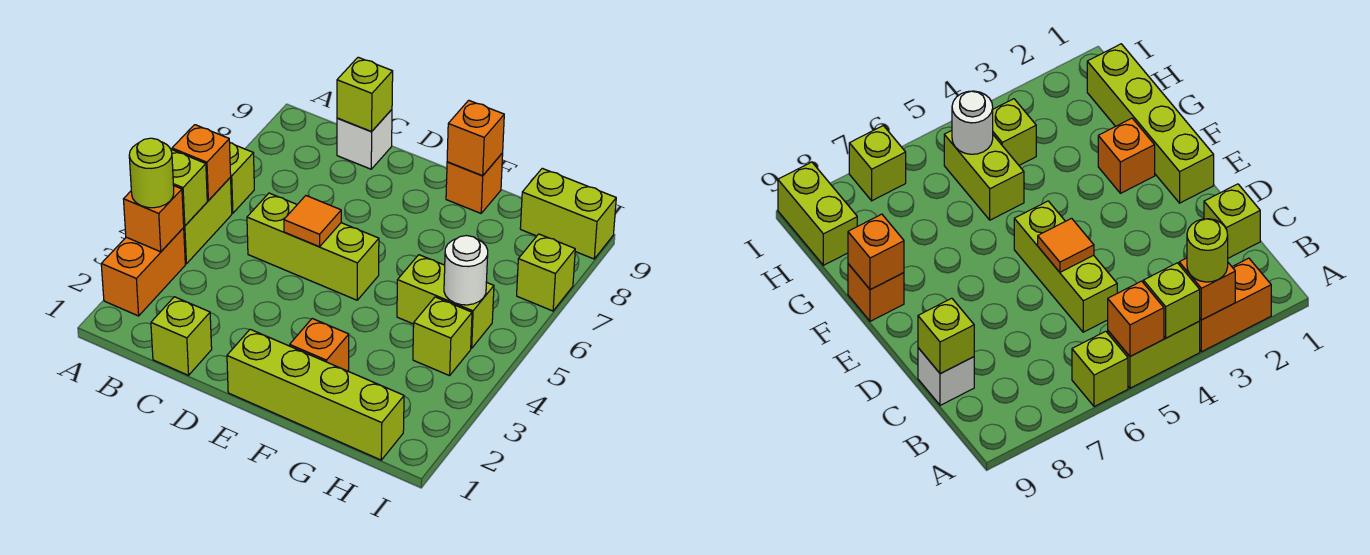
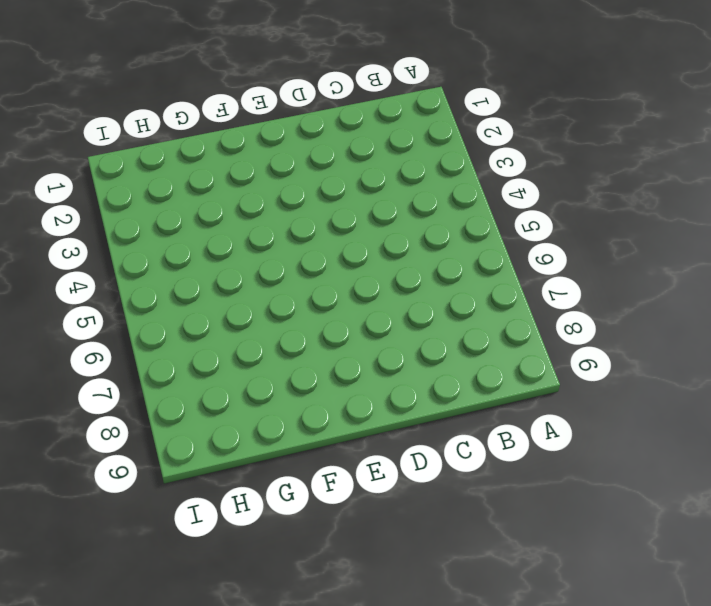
none -> orange brick A2:A3 level 1
none -> lime brick A4:A5 level 1
none -> lime brick A6 level 1

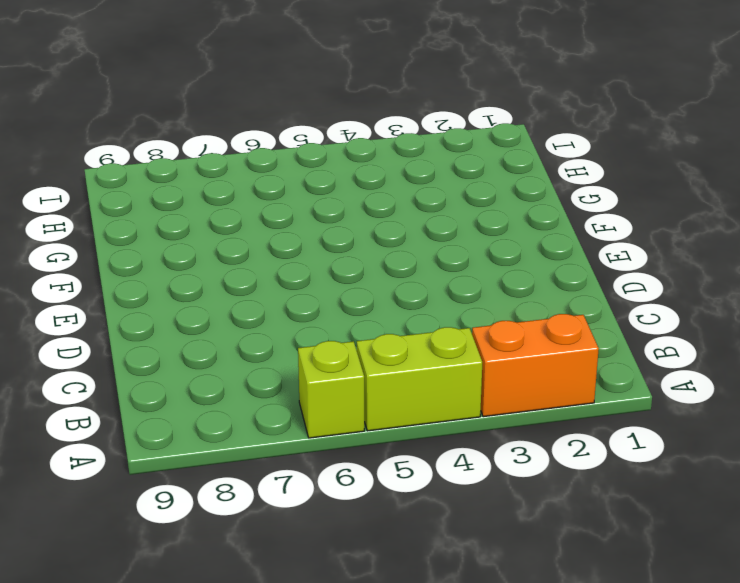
none -> lime brick C1 level 1
none -> lime brick C5:E5 level 1
none -> white brick C9 level 1

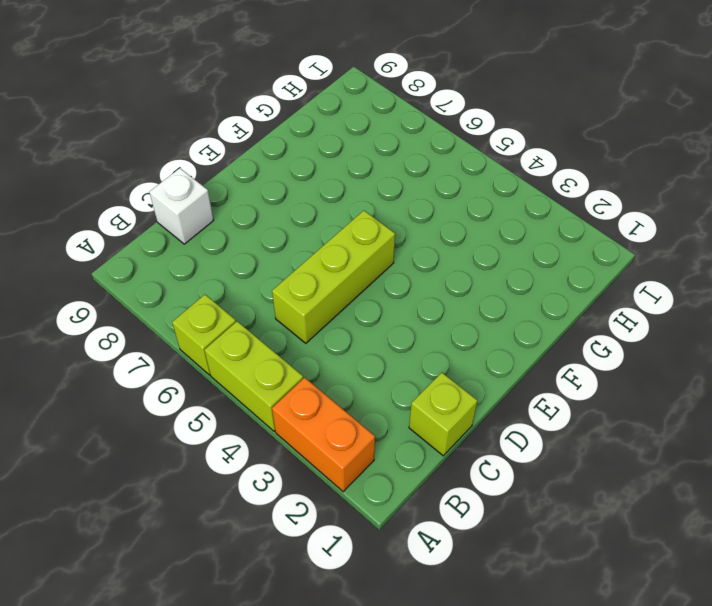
none -> lime brick E1:H1 level 1
none -> orange brick F2 level 1
none -> orange brick F9 level 1

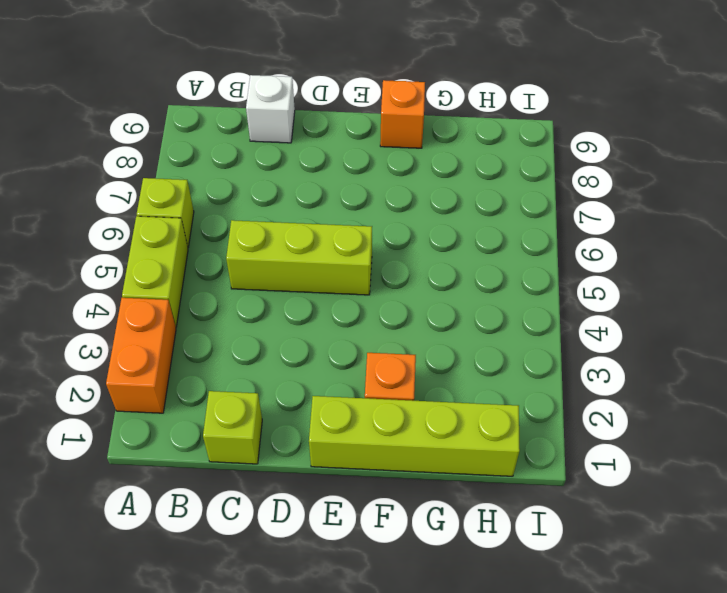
none -> lime brick G5:H5 level 1
none -> lime brick H4 level 1
none -> lime brick H9:I9 level 1

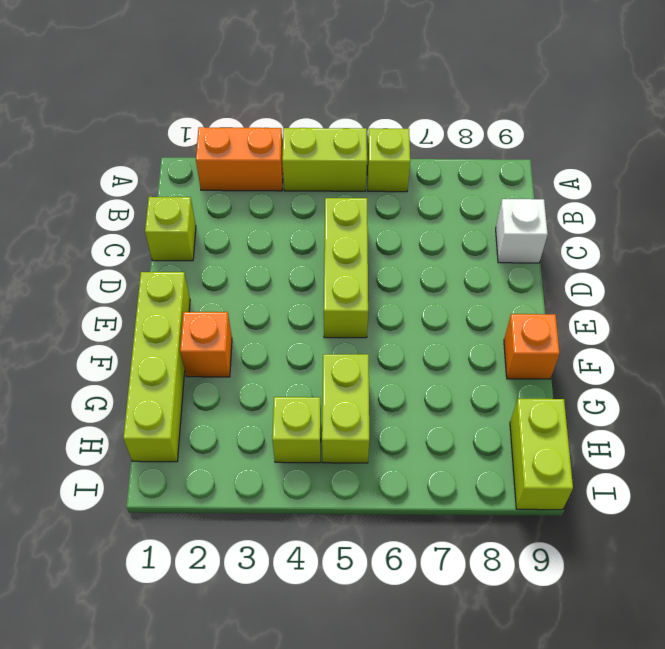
none -> lime brick I7 level 1
none -> orange brick A3 level 2
none -> lime brick A4 level 2

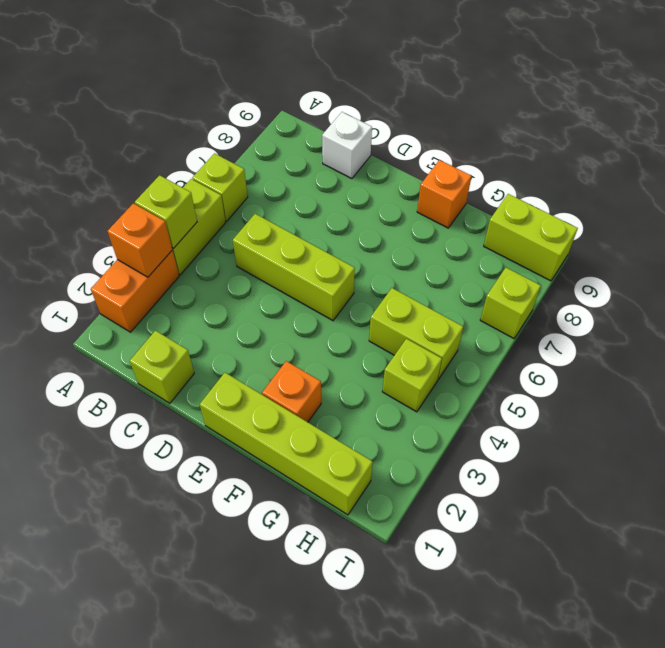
none -> orange brick A5 level 2
none -> lime brick C9 level 2
none -> orange tile D5 level 2

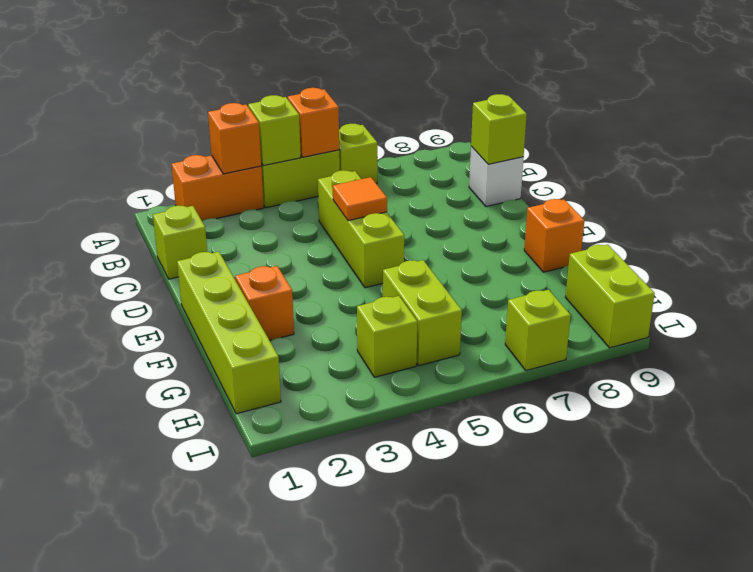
none -> orange brick F9 level 2
none -> white round brick H5 level 2
none -> lime round brick A3 level 3

